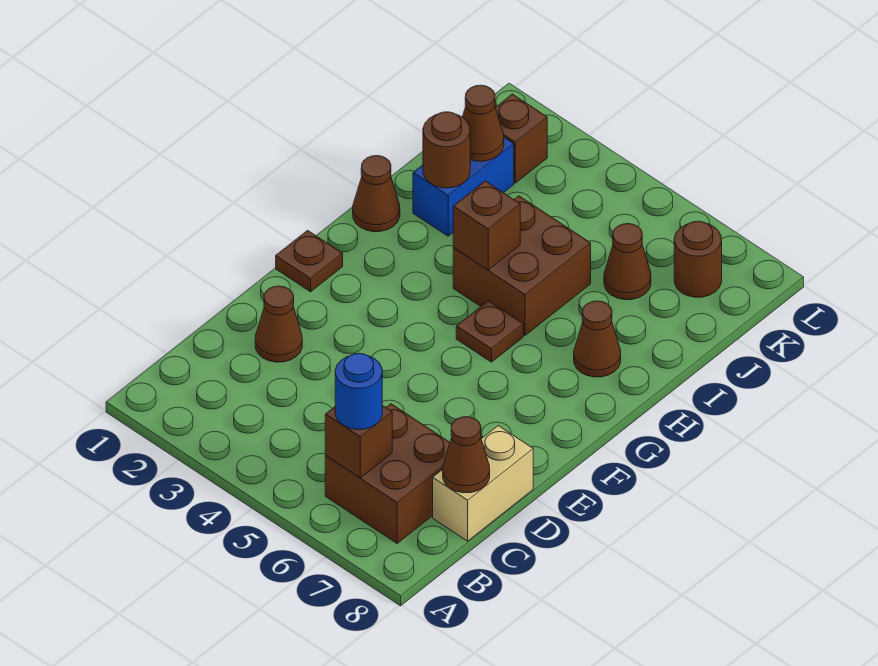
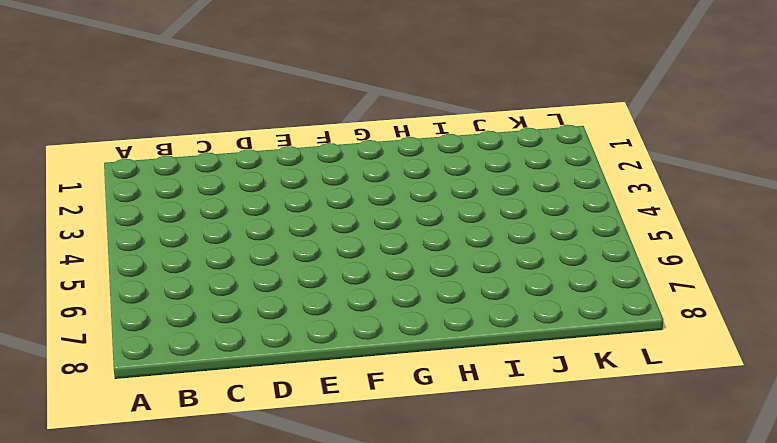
none -> brown brick B6:C7 level 1
none -> tan brick C8:D8 level 1
none -> brown cone D2 level 1

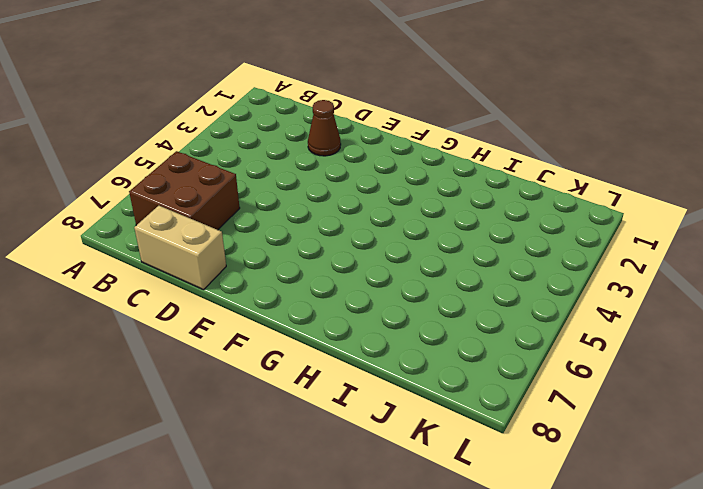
none -> brown plate F1 level 1
none -> brown plate G5 level 1
none -> brown cone H1 level 1

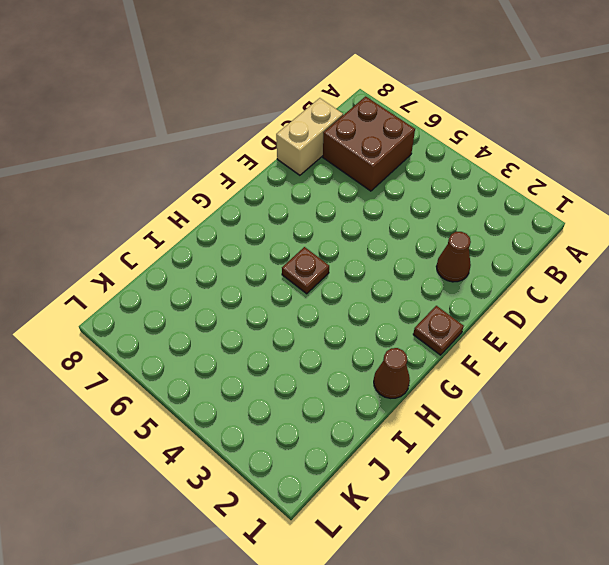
none -> brown brick H4:I5 level 1
none -> brown cone H7 level 1
none -> blue brick I2:J2 level 1

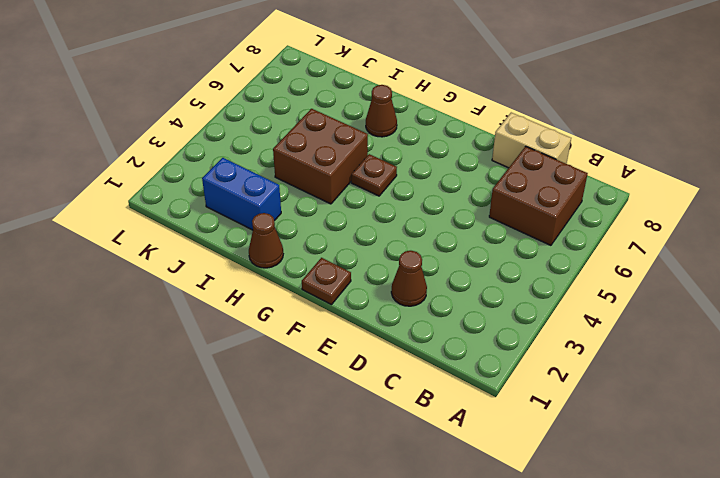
none -> brown cone J6 level 1
none -> brown brick K2 level 1
none -> brown round brick K7 level 1

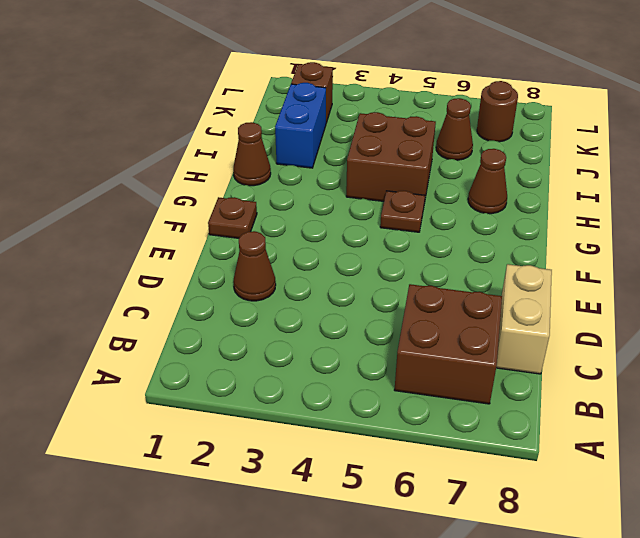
none -> brown brick B6 level 2
none -> brown cone C8 level 2
none -> brown brick H4 level 2

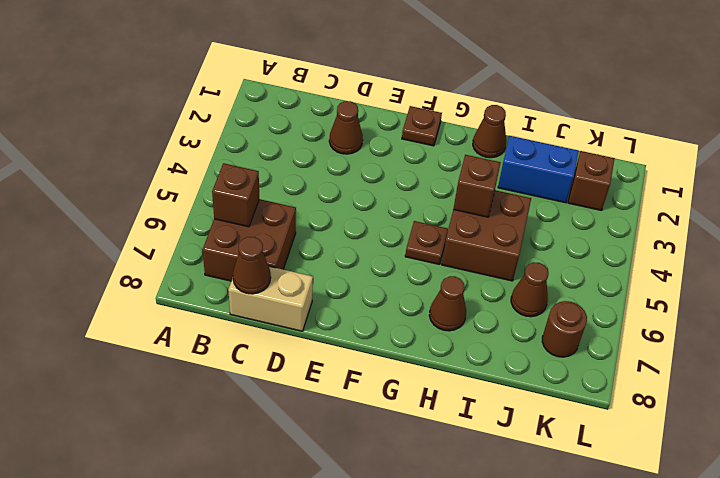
none -> brown round brick I2 level 2
none -> brown cone J2 level 2
none -> blue round brick B6 level 3

